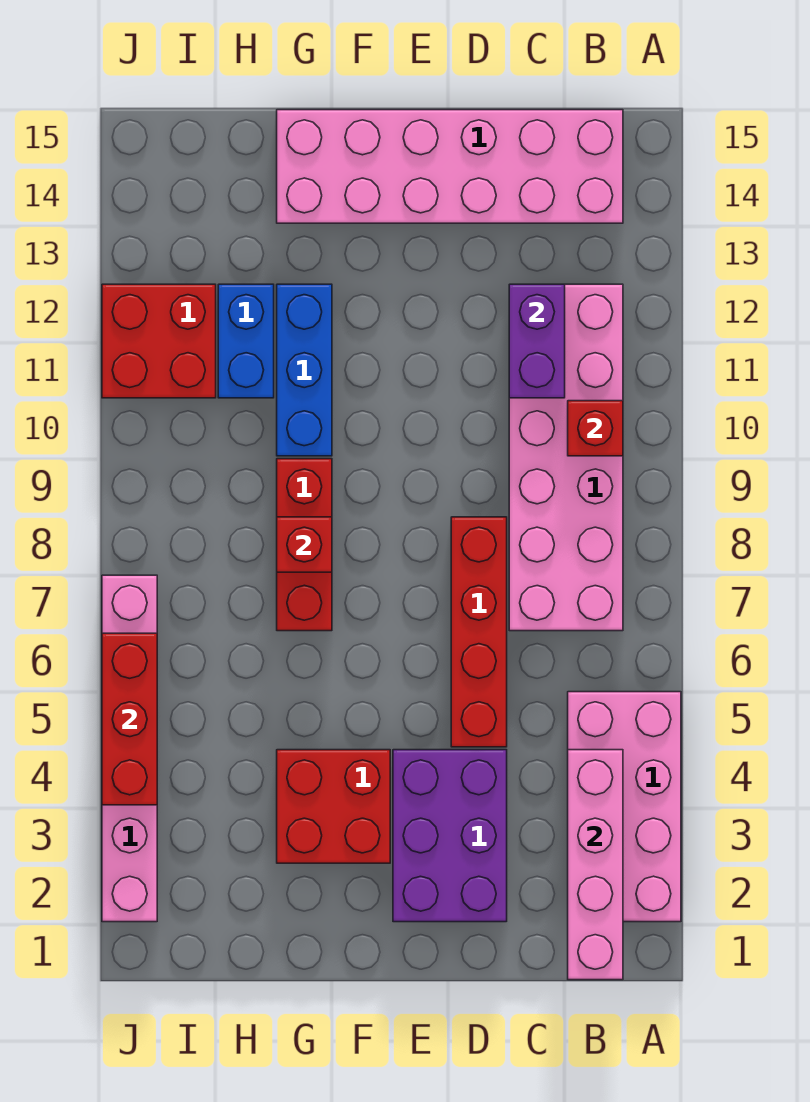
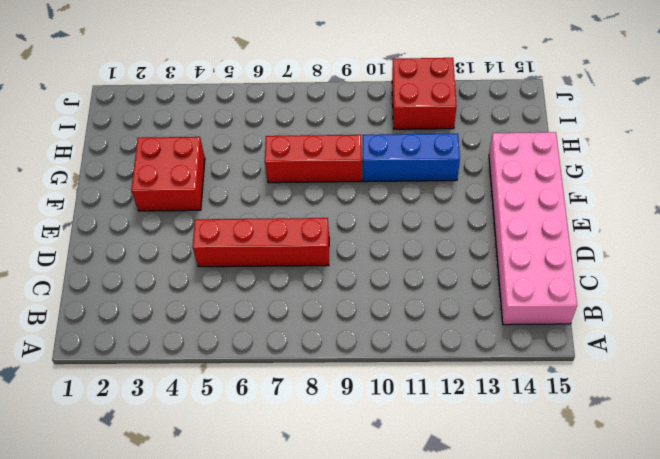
none -> pink brick A2:B5 level 1
none -> pink brick B7:C12 level 1
none -> purple brick D2:E4 level 1

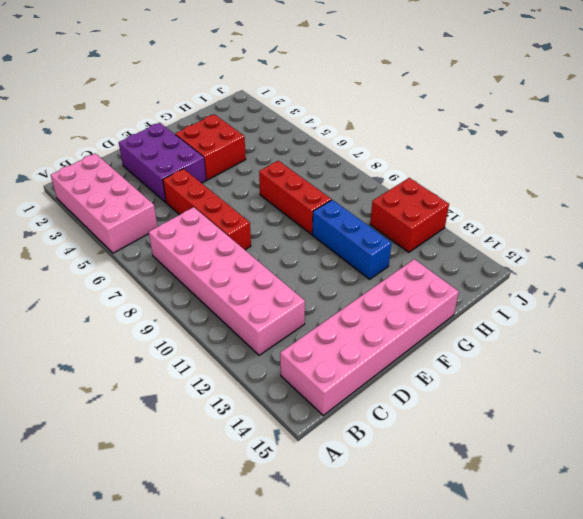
none -> blue brick H11:H12 level 1
none -> pink brick J2:J7 level 1
none -> pink brick B1:B4 level 2

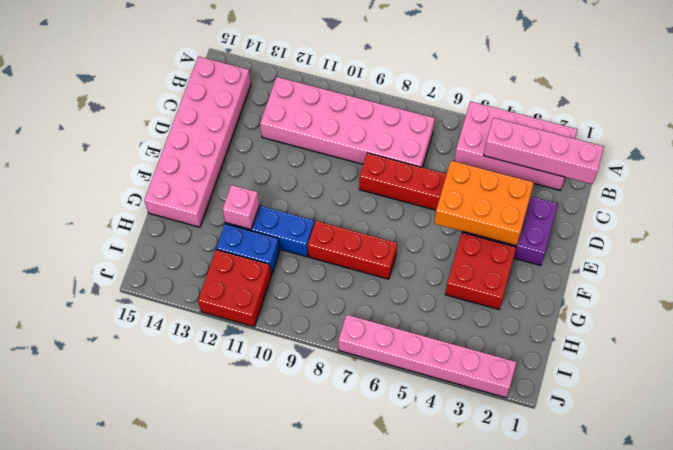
orange brick D3:E5 level 2 -> none
pink brick G12 level 2 -> none
none -> red brick B10 level 2
none -> purple brick C11:C12 level 2
none -> red brick G8 level 2

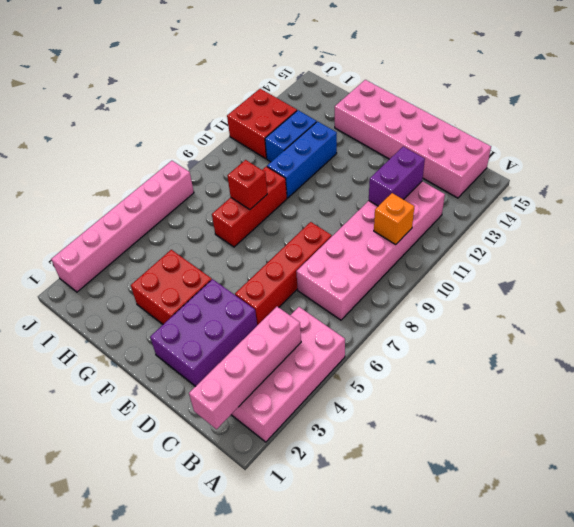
orange brick B10 level 2 -> red brick B10 level 2
none -> red brick J4:J6 level 2

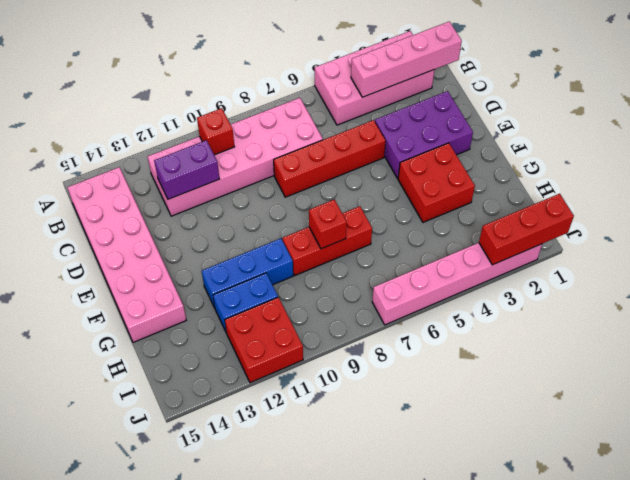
red brick J1:J3 level 2 -> red brick J4:J6 level 2

